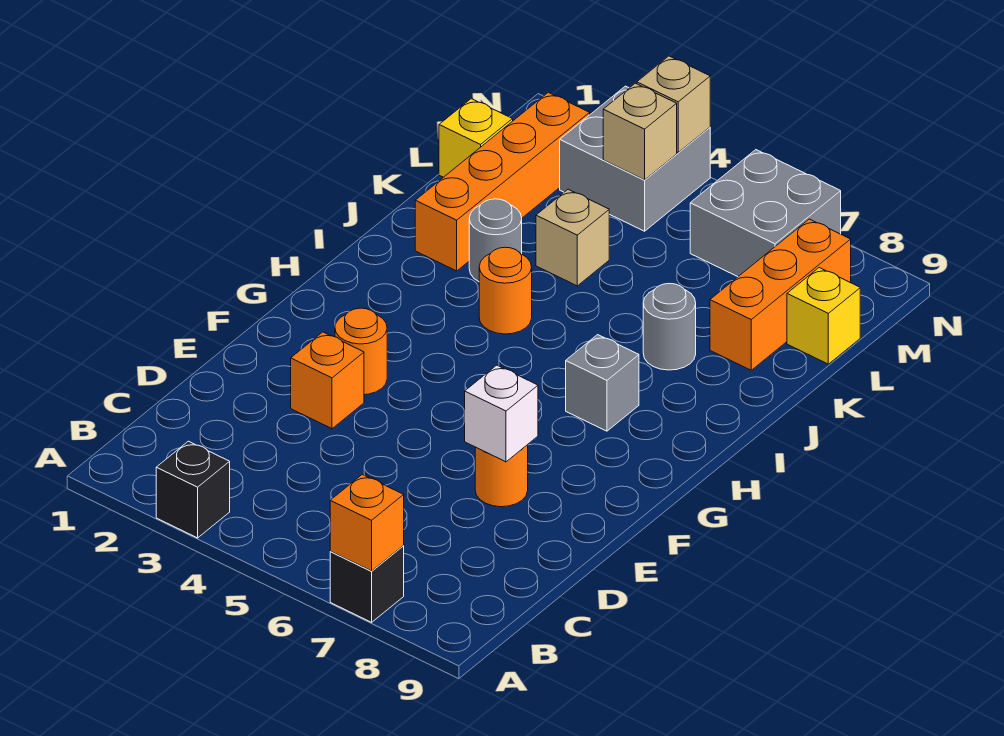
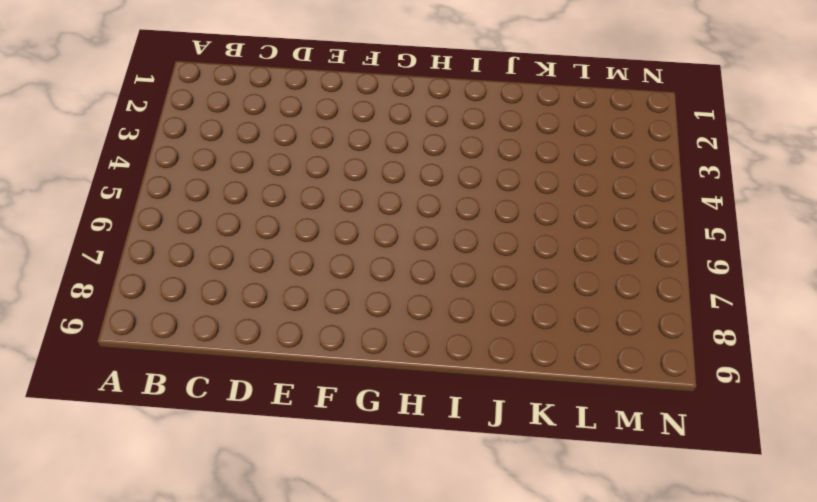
none -> black brick A3 level 1
none -> black brick A7 level 1
none -> orange brick E3 level 1

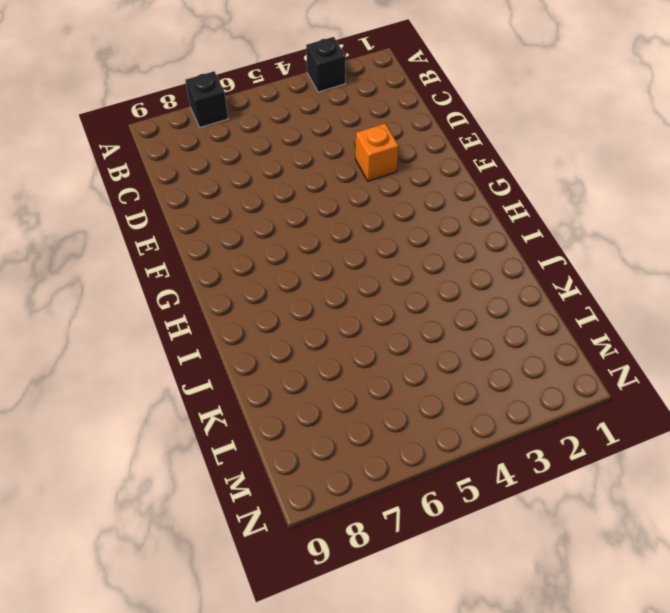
none -> orange round brick E7 level 1
none -> orange round brick F3 level 1
none -> grey brick H7 level 1

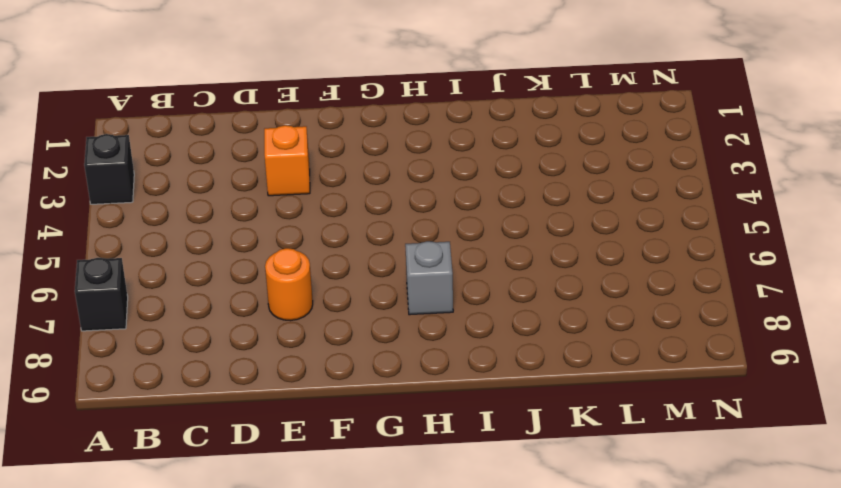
none -> orange round brick F3 level 1
none -> orange round brick I4 level 1
none -> orange brick J2:M2 level 1

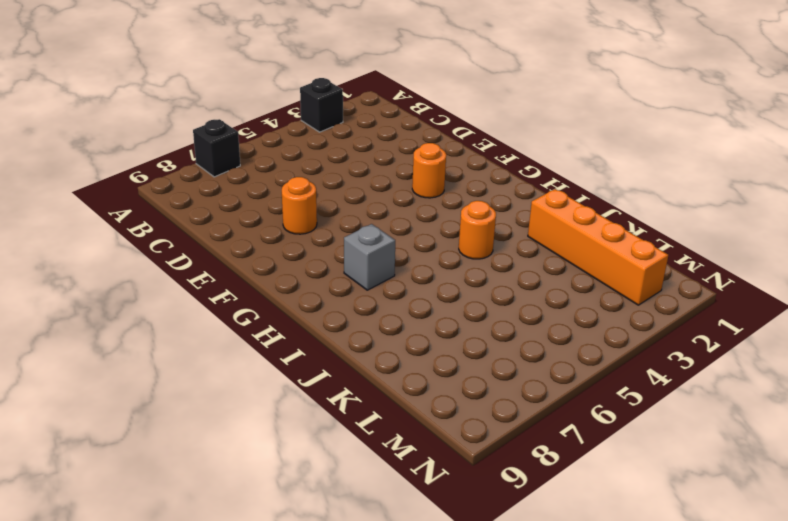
none -> orange brick E3 level 1
none -> grey round brick J3 level 1
none -> grey round brick J7 level 1

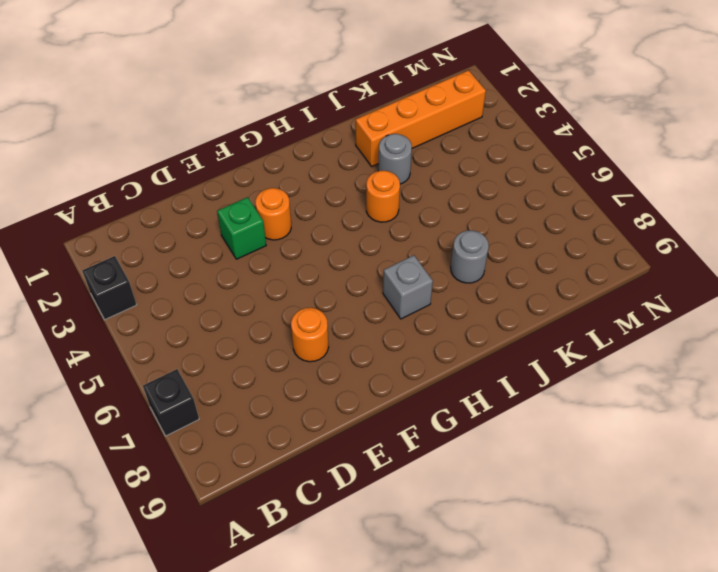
green brick E3 level 1 -> orange brick E3 level 1
none -> tan brick K4 level 1
none -> orange brick K8:M8 level 1
none -> yellow brick L1 level 1

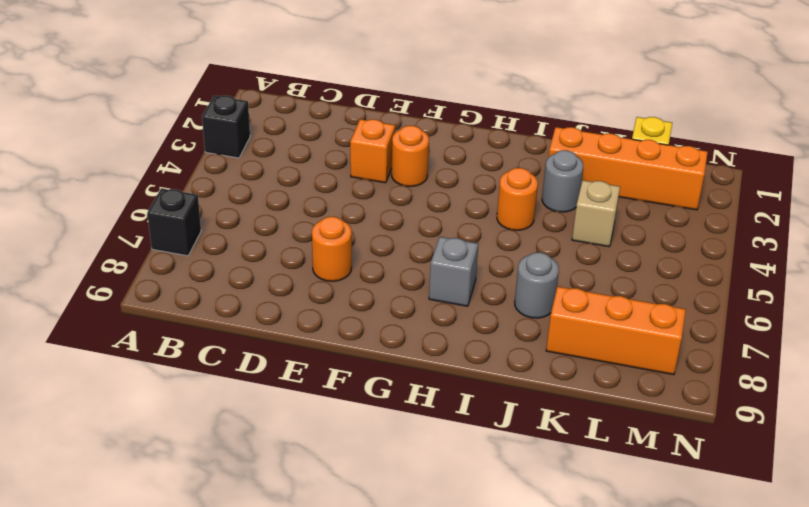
none -> yellow brick L9 level 1
none -> grey brick M3:N4 level 1
none -> grey brick M6:N7 level 1

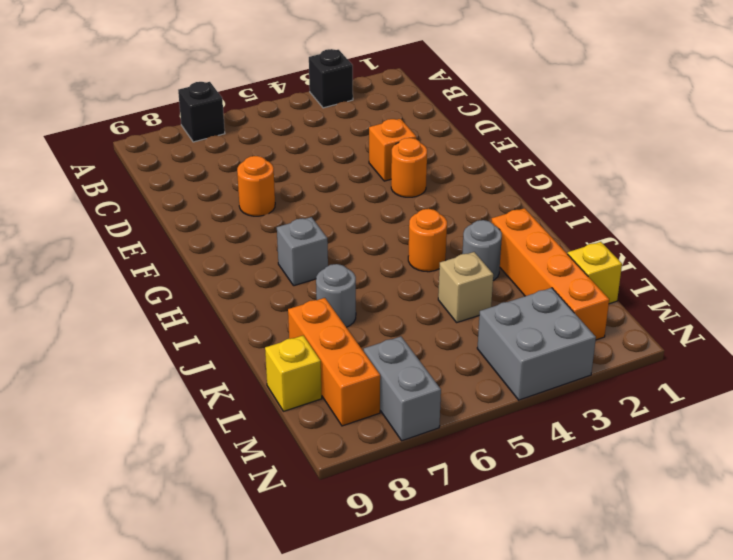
grey brick M7:N7 level 1 -> grey brick M6:N7 level 1
none -> orange brick A7 level 2
none -> white brick E7 level 2
none -> tan brick M4 level 2

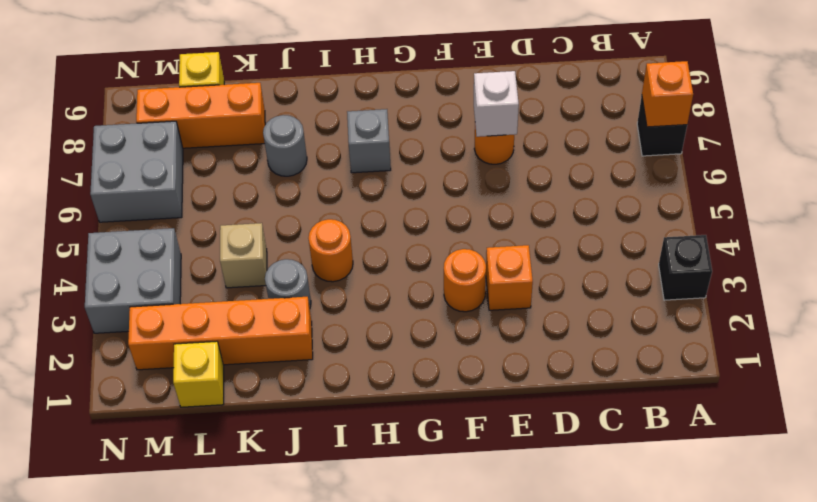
none -> tan brick M4 level 2
none -> tan brick N4 level 2

